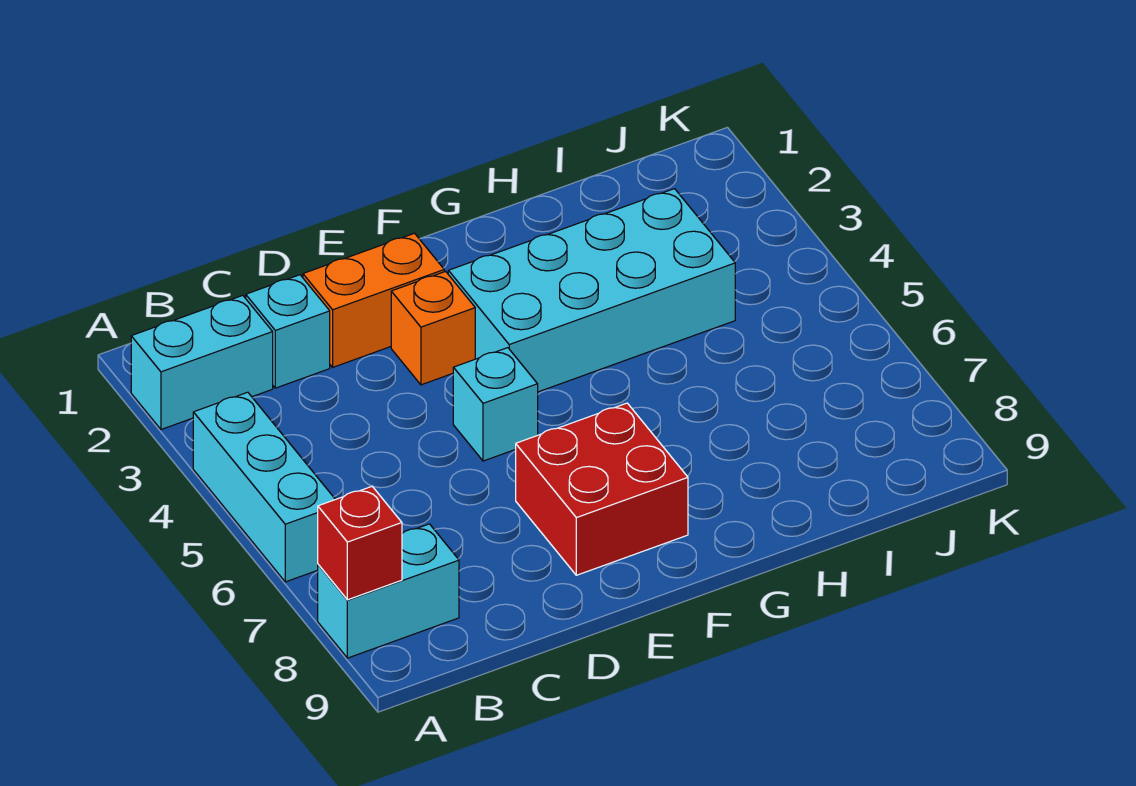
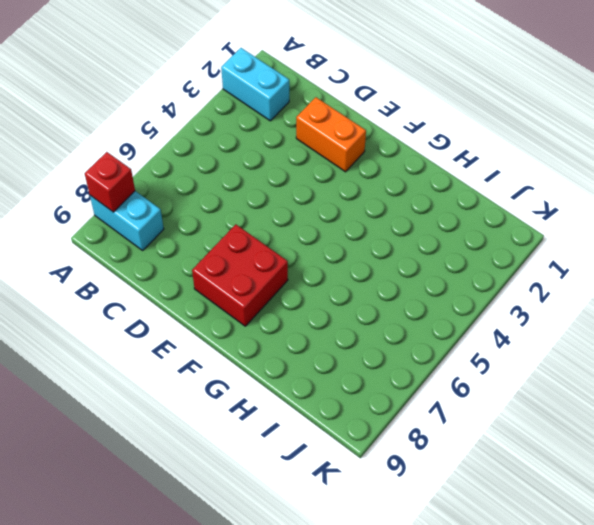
none -> cyan brick A4:A6 level 1
none -> cyan brick C2 level 1

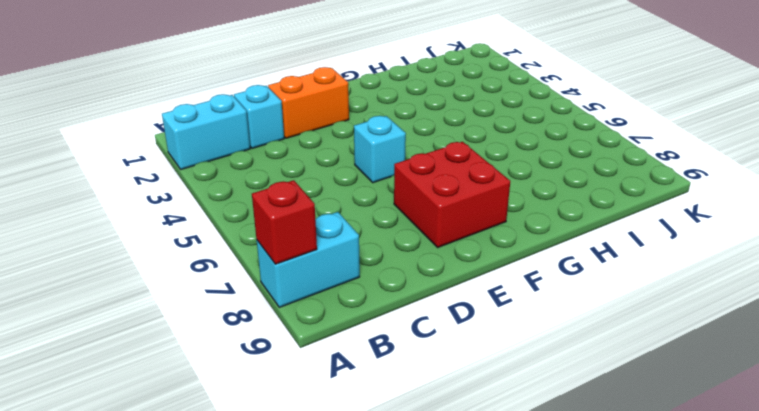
none -> cyan brick A4:A6 level 1
none -> orange brick E3 level 1

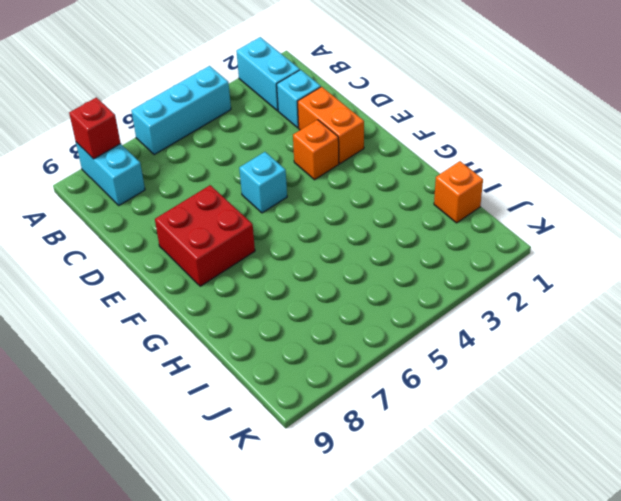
orange brick I1 level 1 -> none
none -> cyan brick F3:I4 level 1

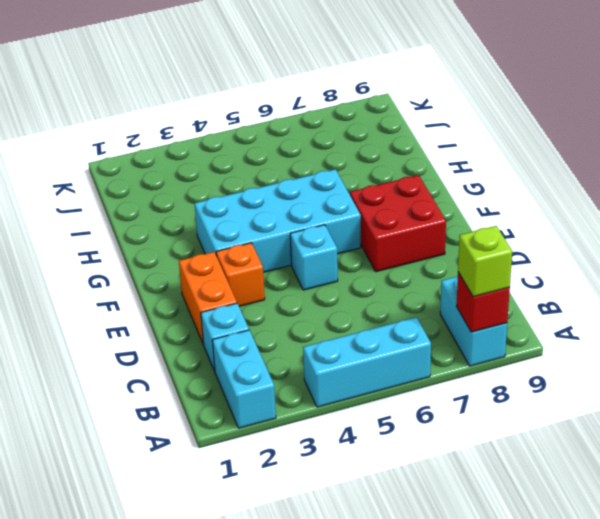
lime brick A8 level 3 -> none
cyan brick F3:G6 level 1 -> cyan brick F3:I4 level 1

